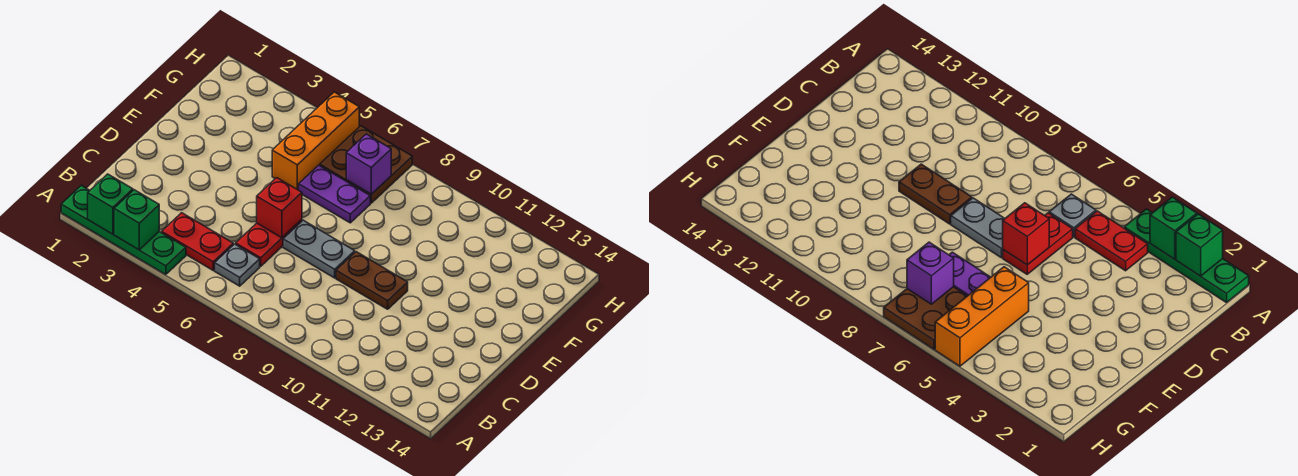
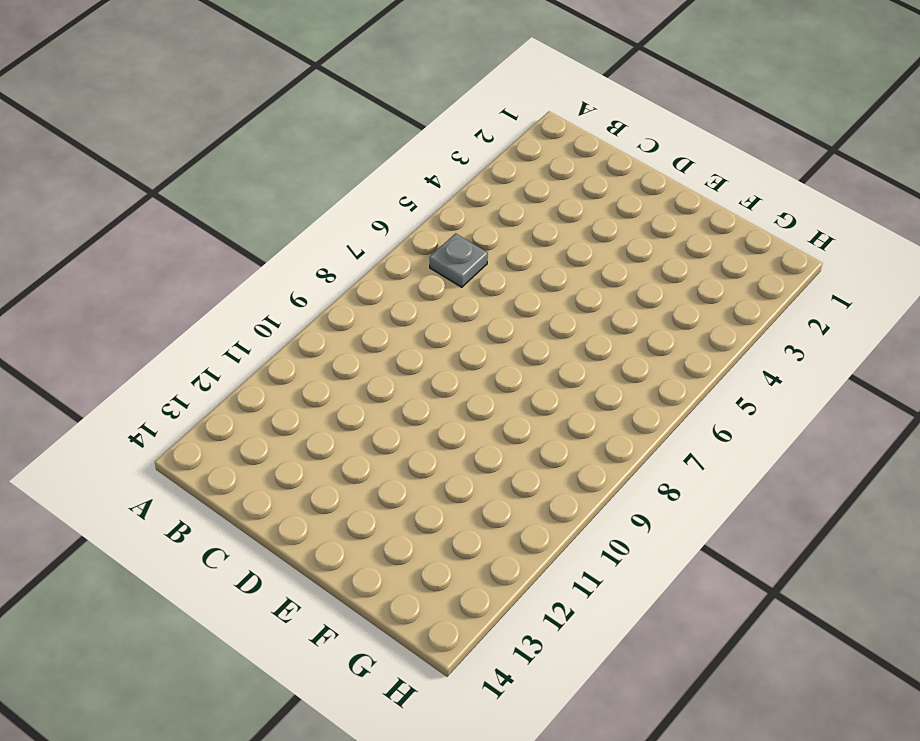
none -> green plate A1:A4 level 1
none -> red plate B4:B5 level 1
none -> red plate C6:D6 level 1

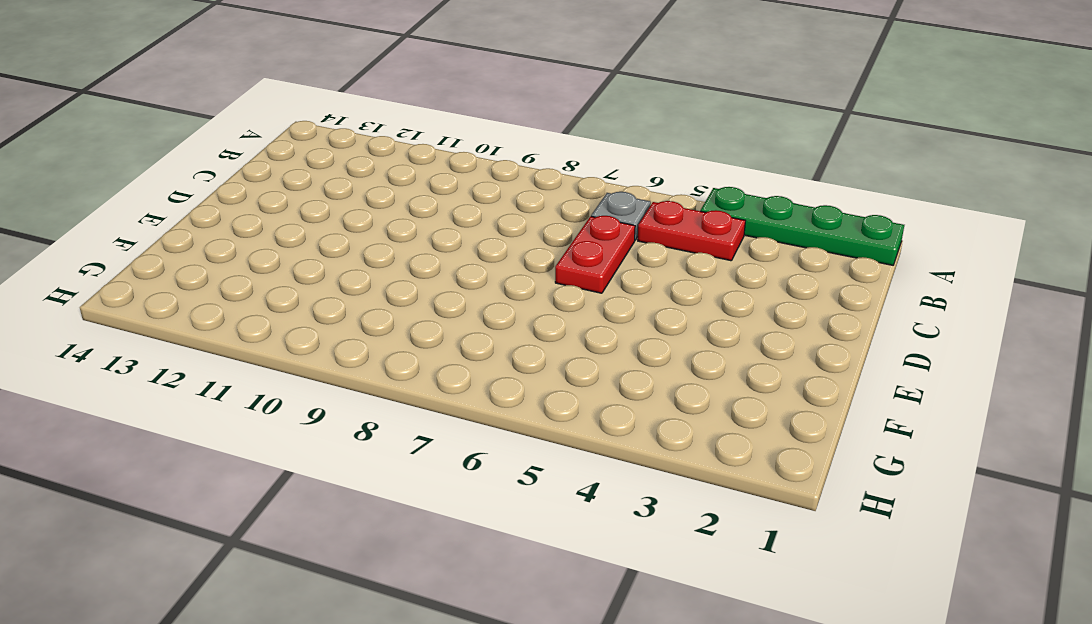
none -> grey plate D7:D8 level 1
none -> brown plate D9:D10 level 1
none -> orange brick F5:H5 level 1

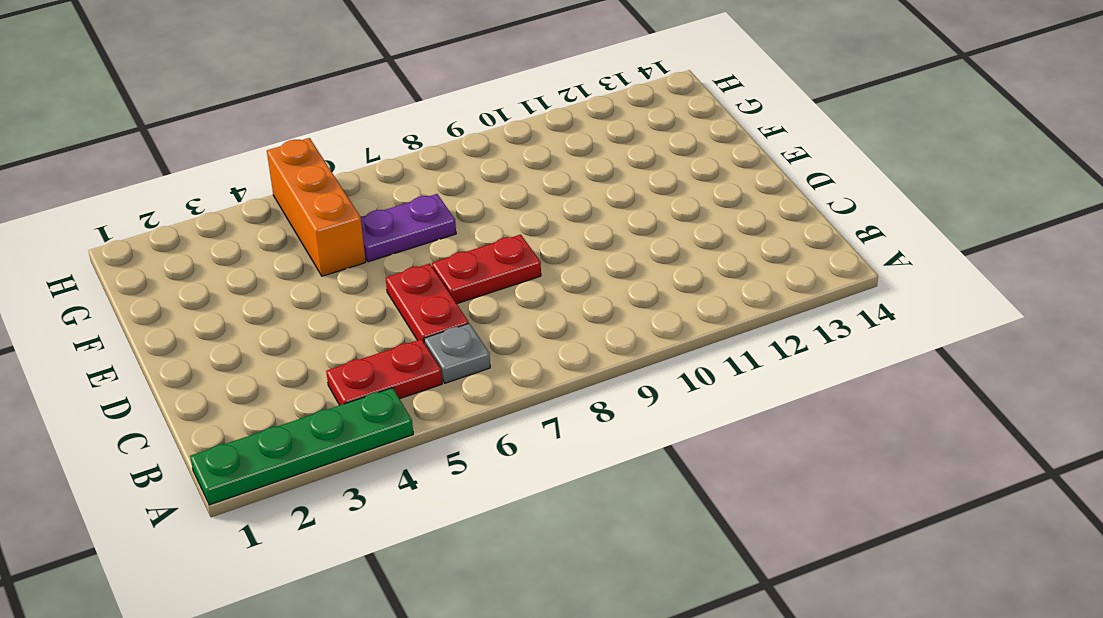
red plate D7:D8 level 1 -> grey plate D7:D8 level 1
none -> brown plate D9:D10 level 1
none -> brown plate G6:H7 level 1
none -> green brick A2 level 2

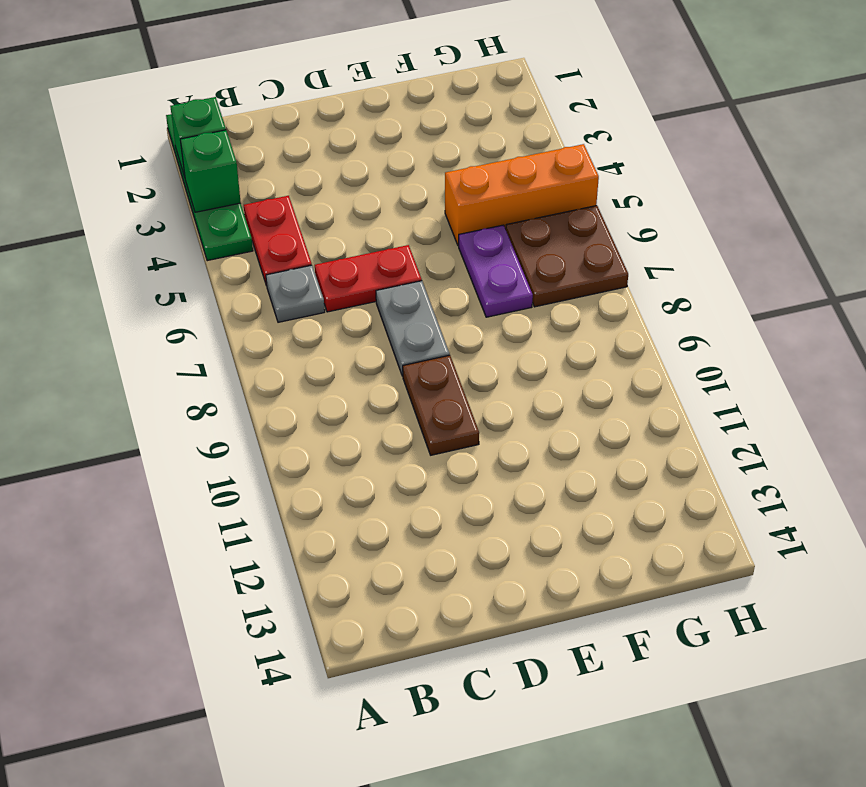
none -> red brick D6 level 2
none -> purple brick G7 level 2

